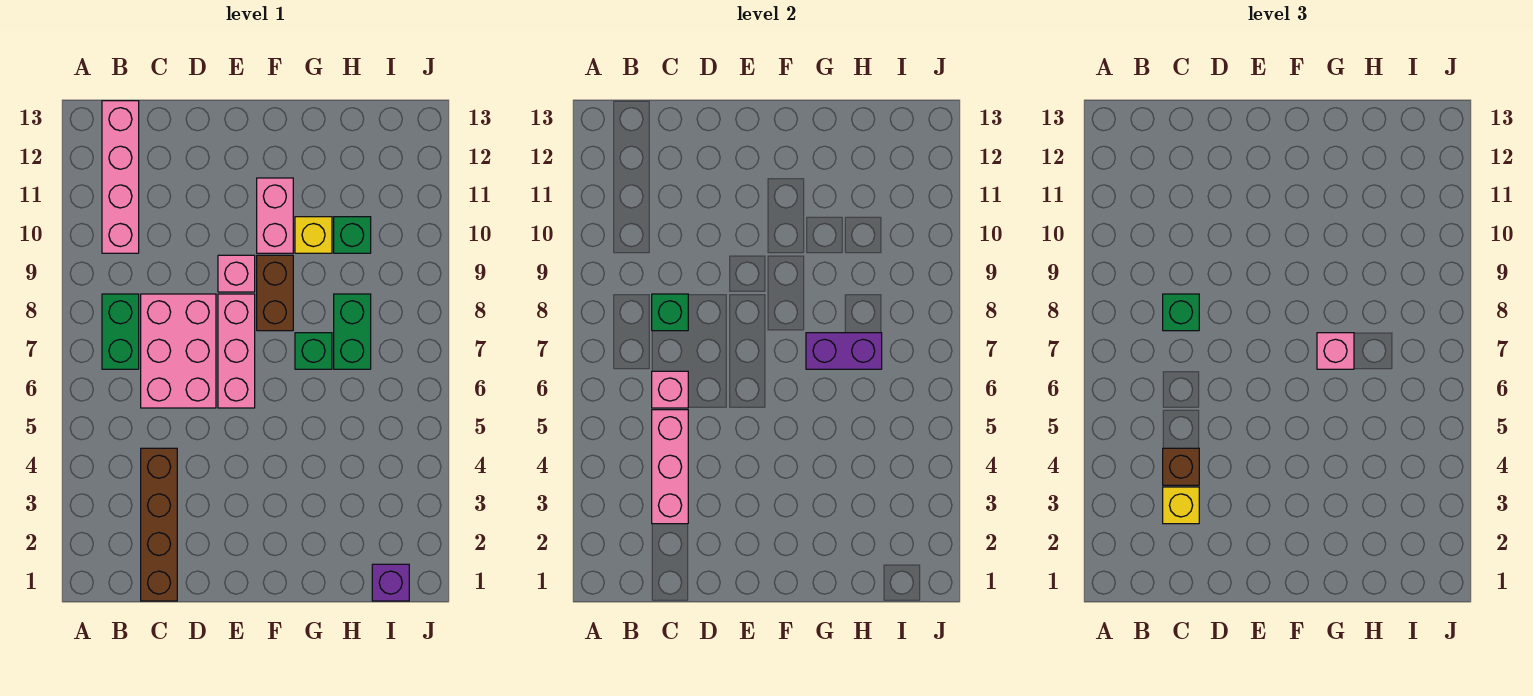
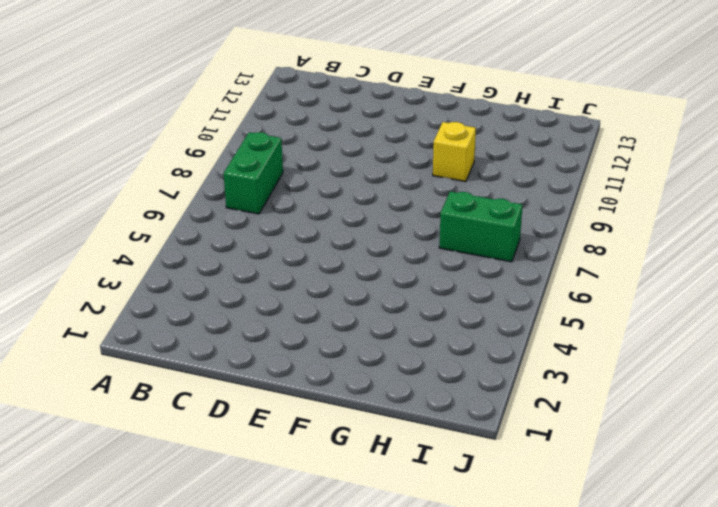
green brick H7:I7 level 1 -> green brick H7:H8 level 1
none -> pink brick B10:B13 level 1
none -> brown brick C1:C4 level 1
none -> pink brick C6:D8 level 1

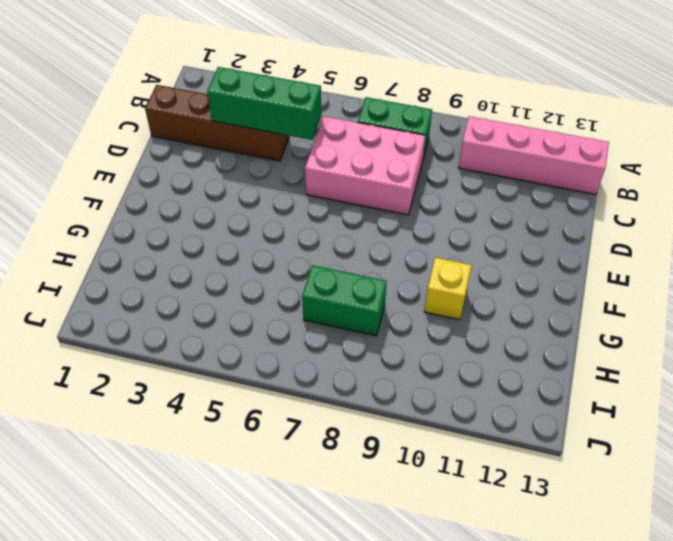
green brick C3:C5 level 2 -> pink brick C3:C5 level 2
none -> pink brick E6:E8 level 1
none -> pink brick E9 level 1
none -> brown brick F8:F9 level 1

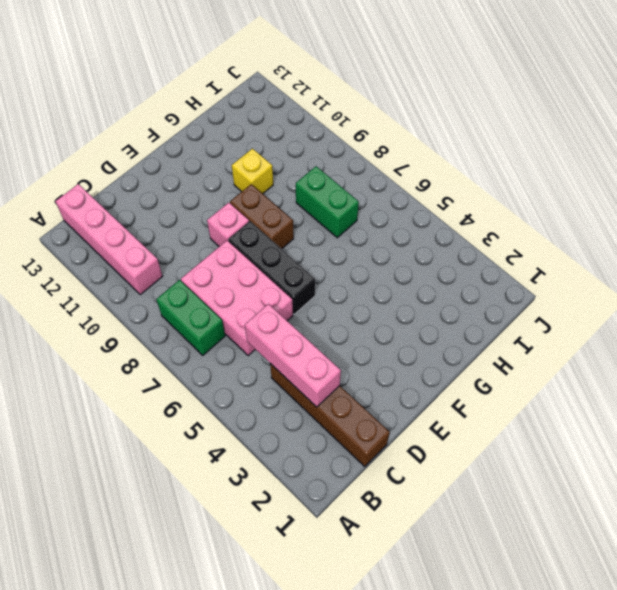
black brick E6:E8 level 1 -> pink brick E6:E8 level 1
none -> pink brick F10:F11 level 1
none -> green brick G7 level 1
none -> green brick H10 level 1

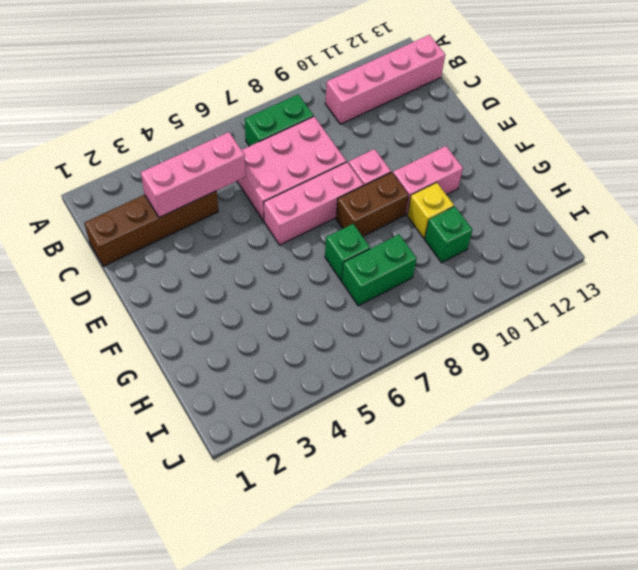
none -> purple brick I1 level 1
none -> pink brick C6 level 2
none -> green brick C8 level 2

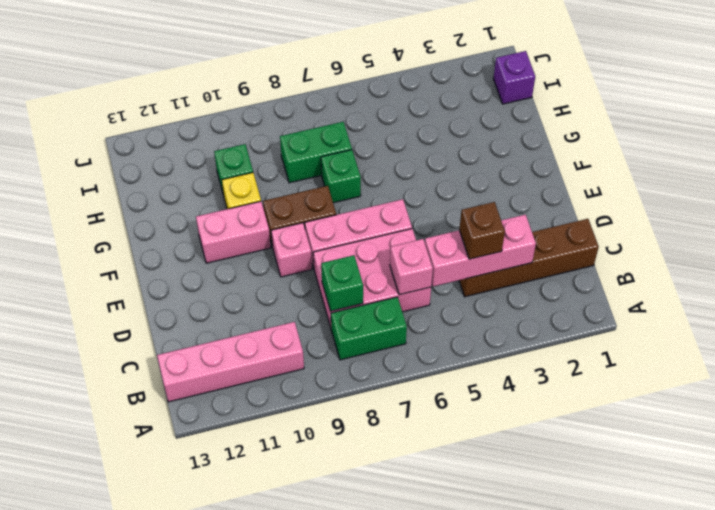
none -> purple brick G7:H7 level 2
none -> yellow brick C3 level 3
none -> green brick C8 level 3

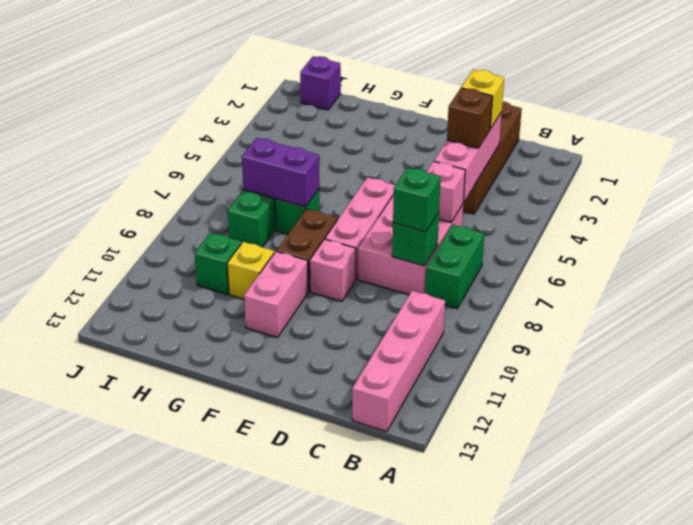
none -> pink brick G7 level 3

